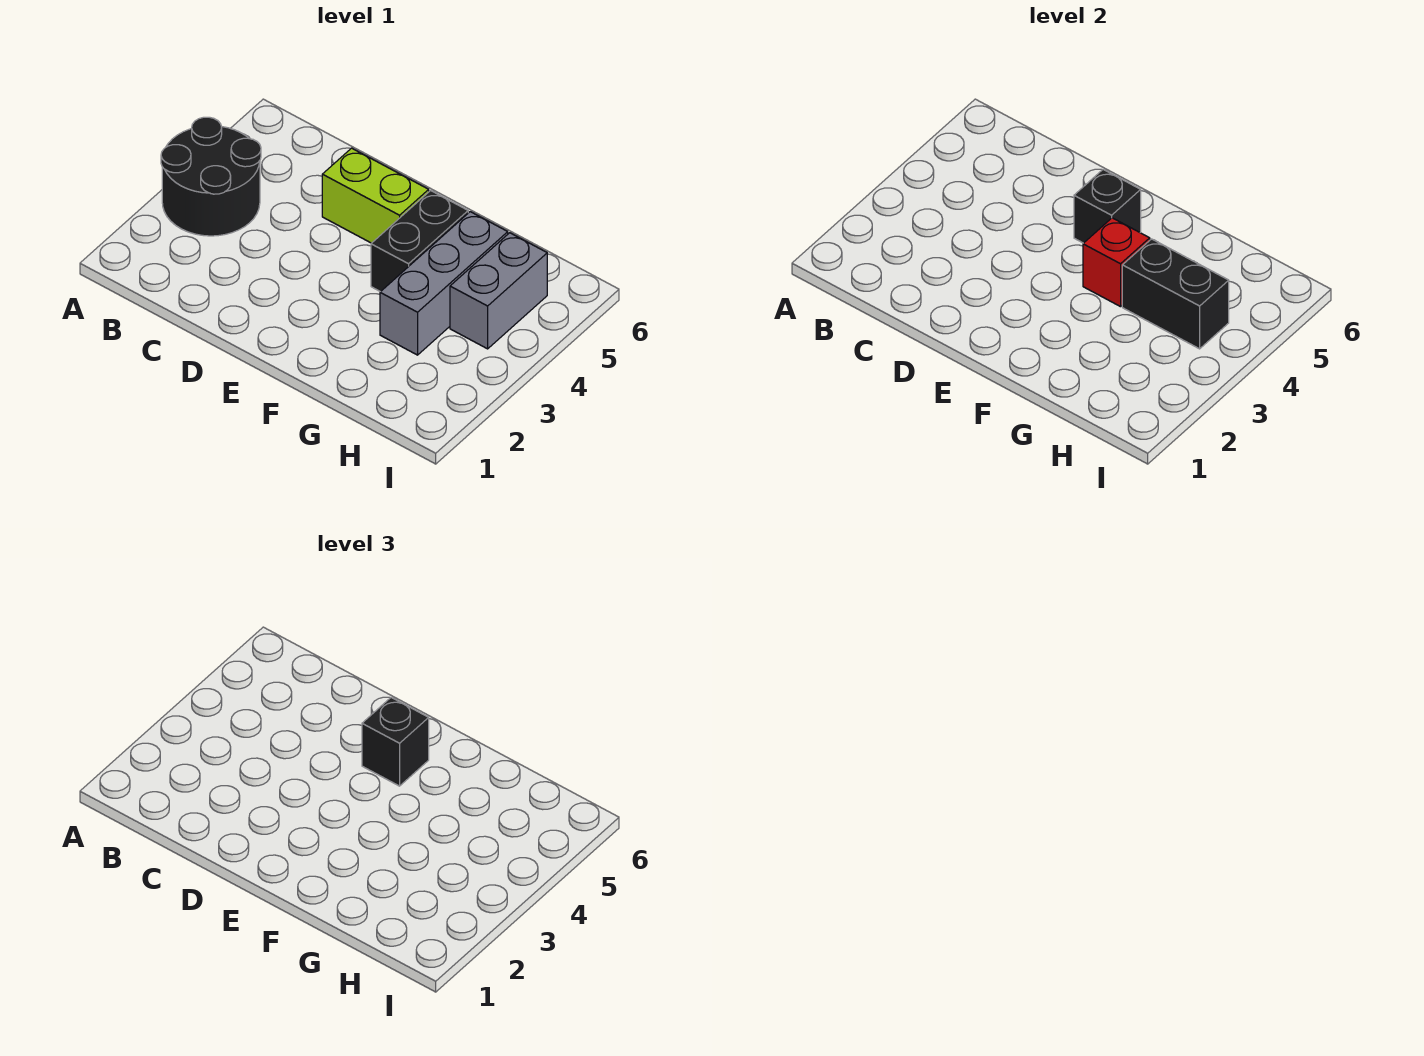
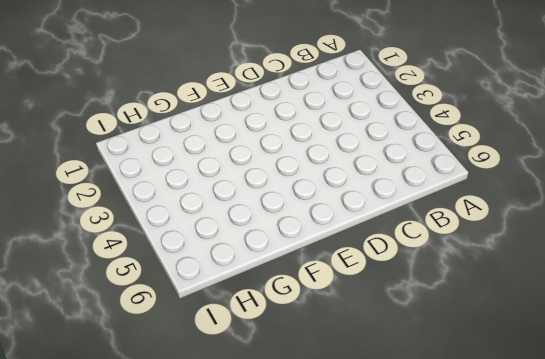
none -> black round brick A3:B4 level 1
none -> lime brick D5:E5 level 1

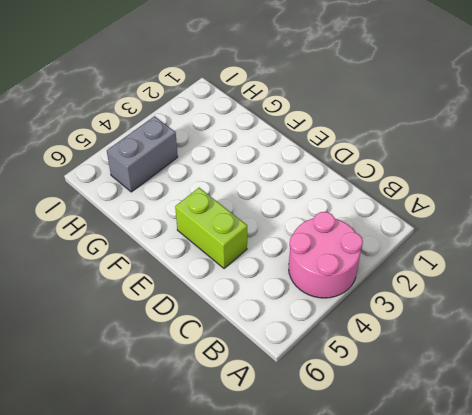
pink round brick A3:B4 level 1 -> black round brick A3:B4 level 1
none -> black brick F4:F5 level 1
none -> grey brick G3:G5 level 1

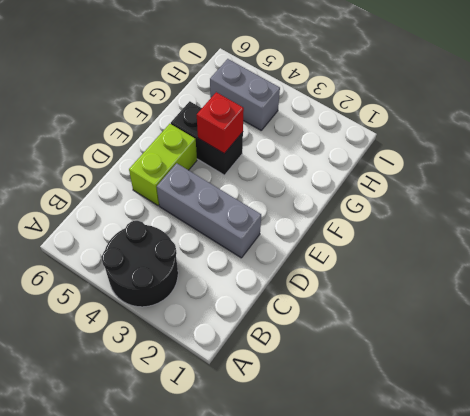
grey brick D2:D4 level 1 -> grey brick G3:G5 level 1
none -> black brick E5 level 2
none -> black brick G4:H4 level 2

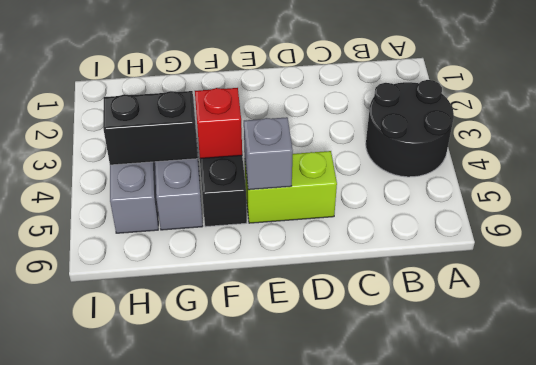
grey brick E5 level 2 -> black brick E5 level 2
none -> black brick E5 level 3

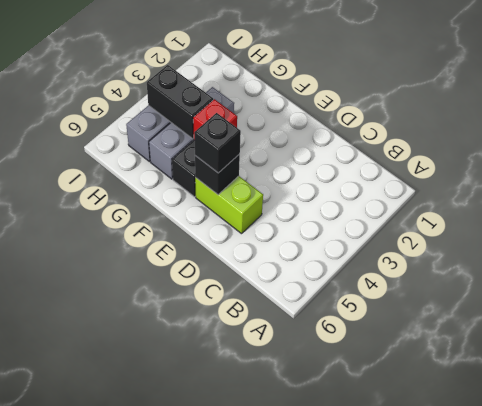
none -> black round brick A3:B4 level 1

